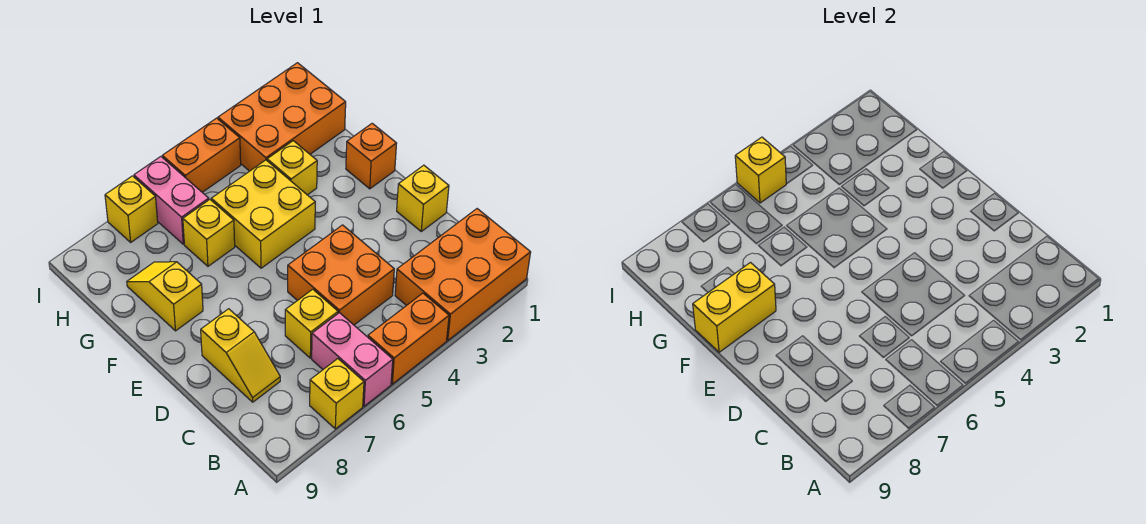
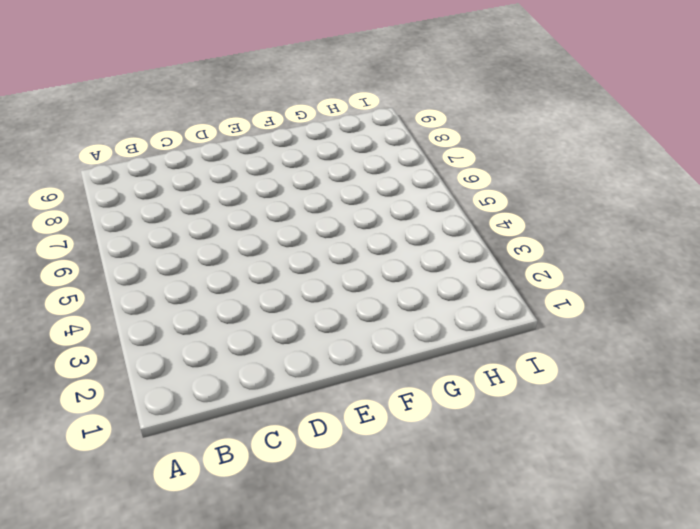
none -> orange brick A1:B3 level 1
none -> orange brick A4:A5 level 1
none -> pink brick A6:B6 level 1

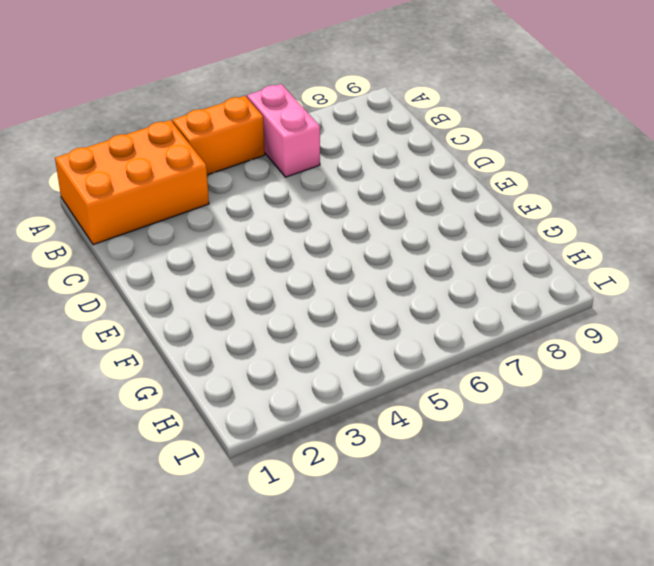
none -> yellow brick A7 level 1
none -> orange brick C4:D5 level 1
none -> yellow brick C6 level 1

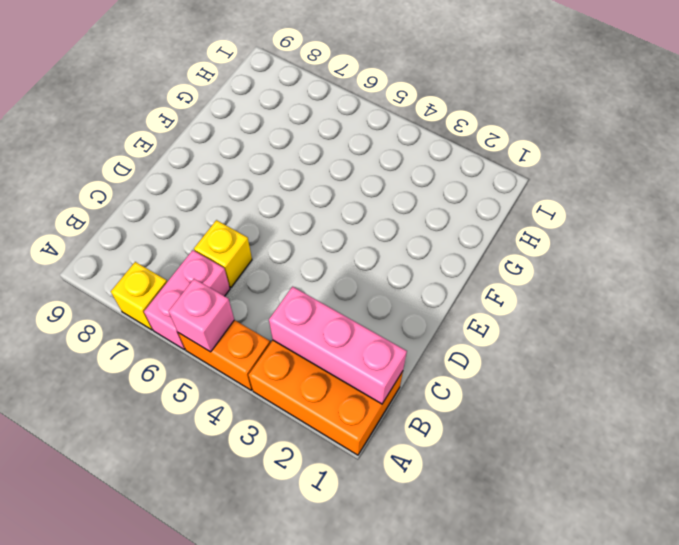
pink brick A5 level 2 -> none
pink brick B1:B3 level 2 -> none
none -> orange brick C4:D5 level 1
none -> yellow slope C8:D8 level 1 top D
none -> yellow brick D1 level 1

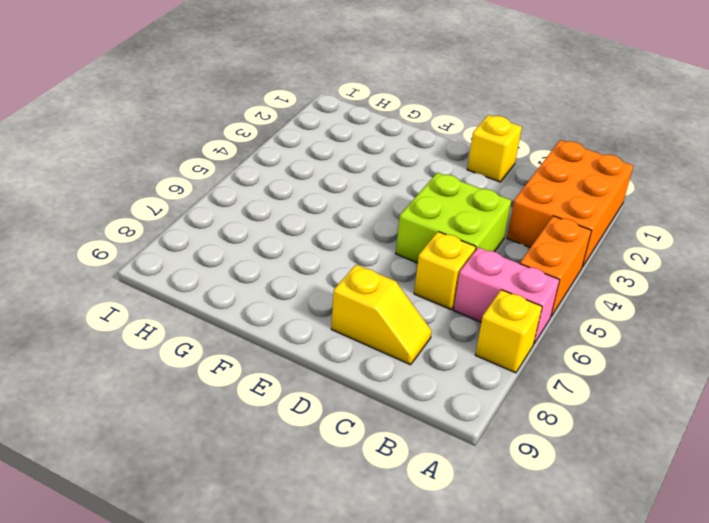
lime brick C4:D5 level 1 -> orange brick C4:D5 level 1
none -> orange brick F1 level 1
none -> yellow brick F4:G5 level 1
none -> yellow slope F8:G8 level 1 top F

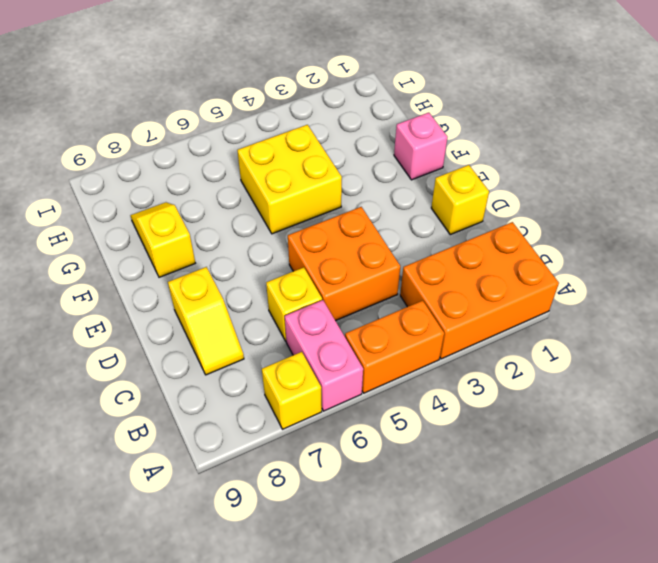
pink brick F1 level 1 -> orange brick F1 level 1
none -> yellow brick G3 level 1
none -> yellow brick G6 level 1
none -> orange brick H1:I3 level 1

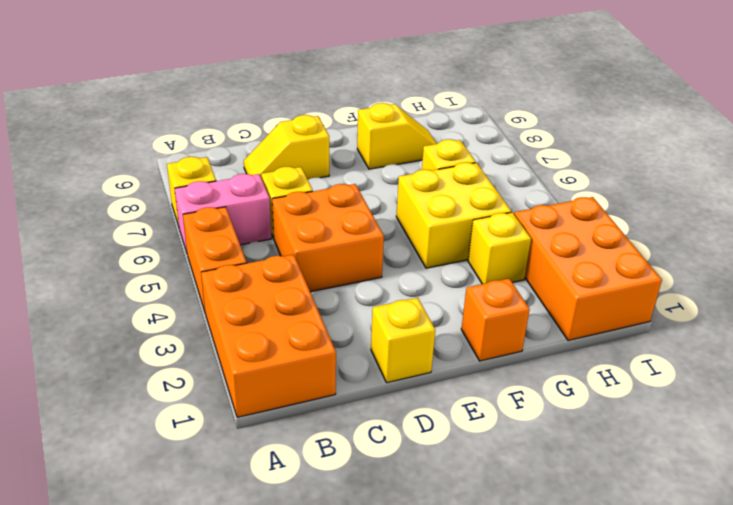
none -> pink brick H6:I6 level 1
none -> orange brick I4:I5 level 1
none -> yellow brick I7 level 1

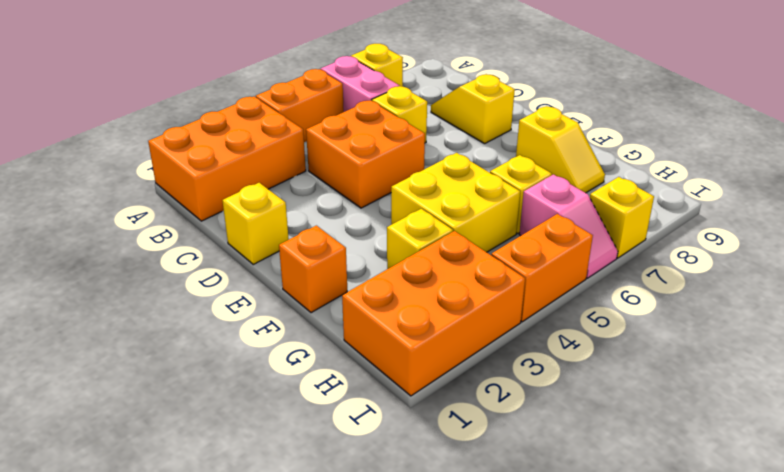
pink slope H6:I6 level 1 top H -> pink brick H6:I6 level 1
none -> yellow brick F8:F9 level 2
none -> yellow brick I5 level 2

